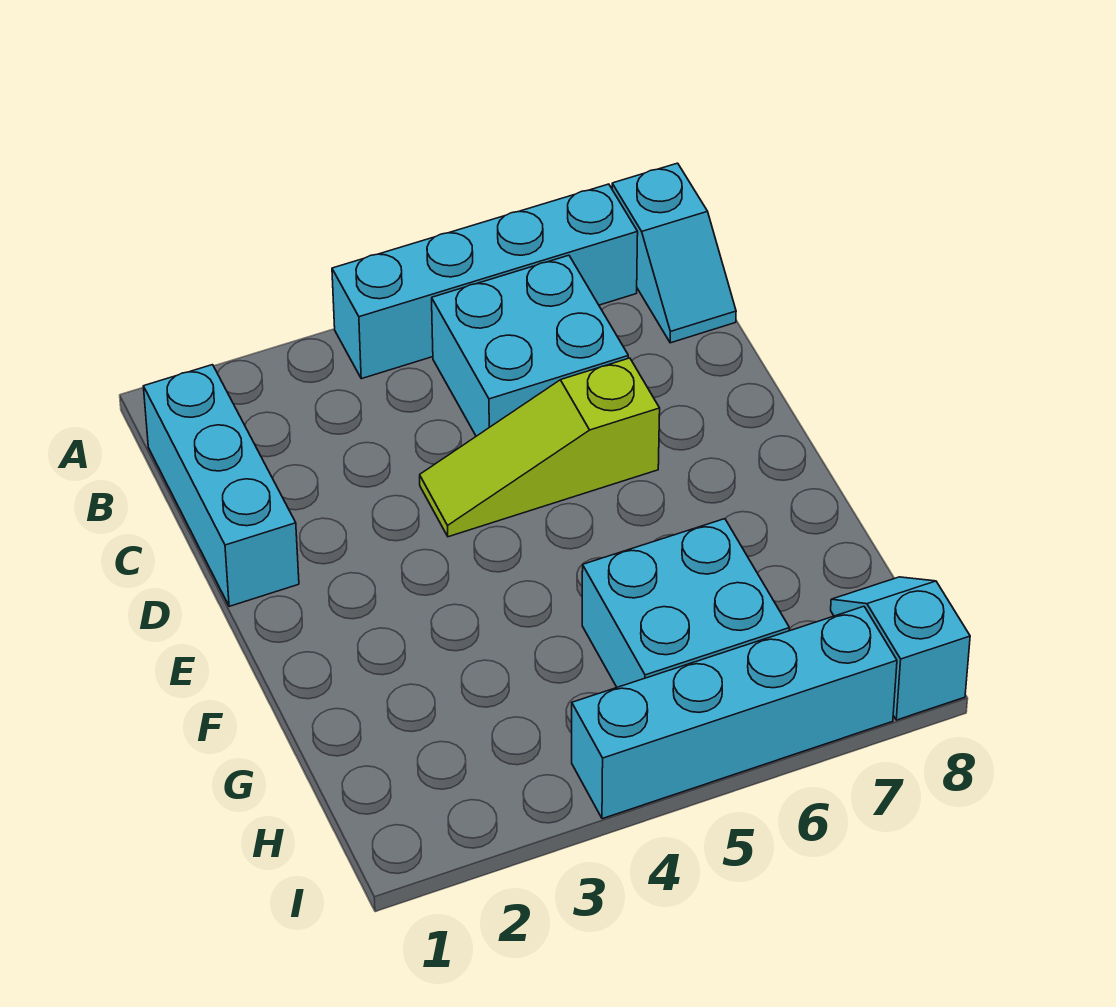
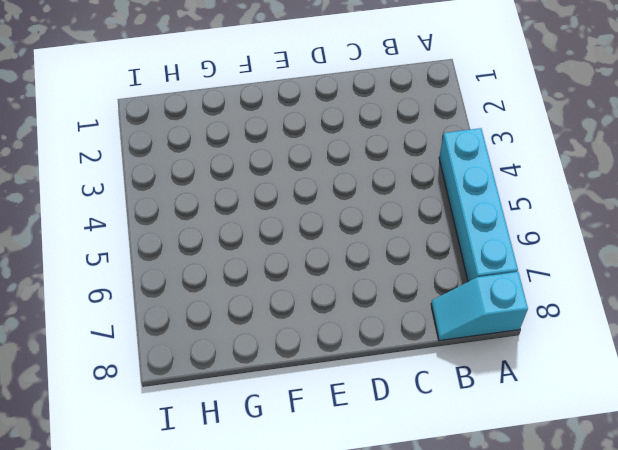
none -> cyan brick B1:D1 level 1
none -> cyan brick B5:C6 level 1

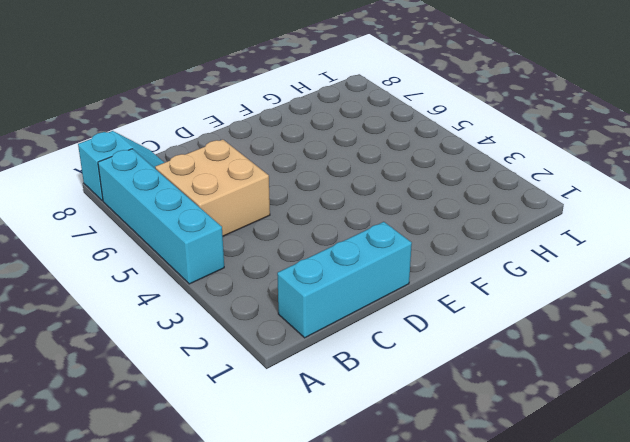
tan brick B5:C6 level 1 -> cyan brick B5:C6 level 1
none -> lime slope D4:D6 level 1 top 6
none -> cyan brick G5:H6 level 1

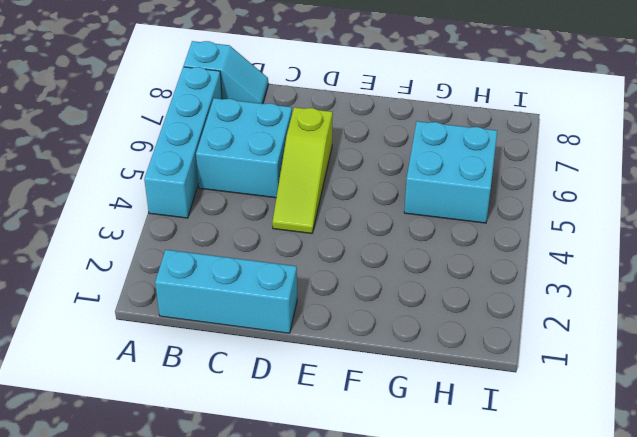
none -> cyan slope H8:I8 level 1 top I
none -> cyan brick I4:I7 level 1

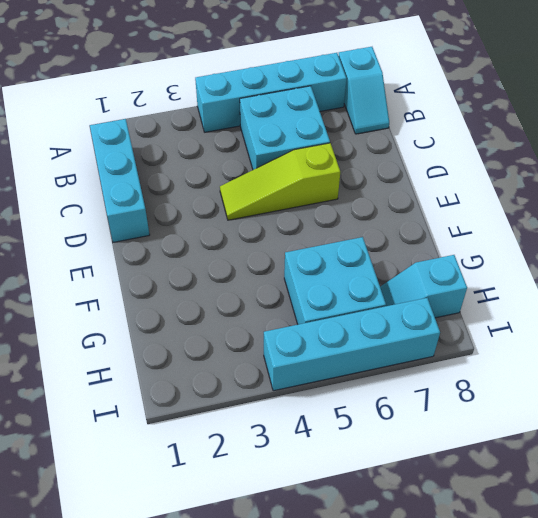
cyan slope H7:H8 level 1 top 8 -> cyan slope H8:I8 level 1 top I

